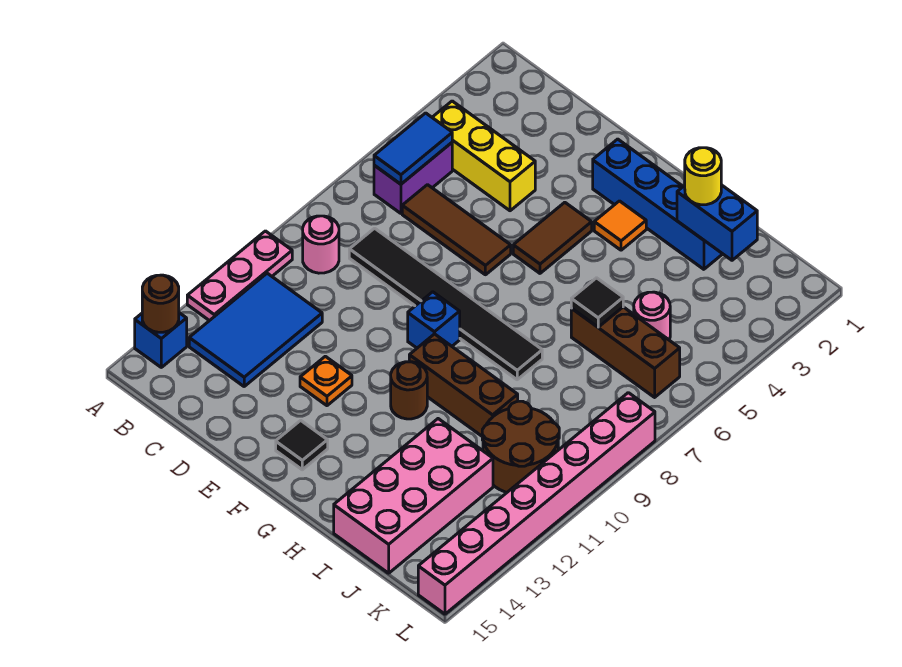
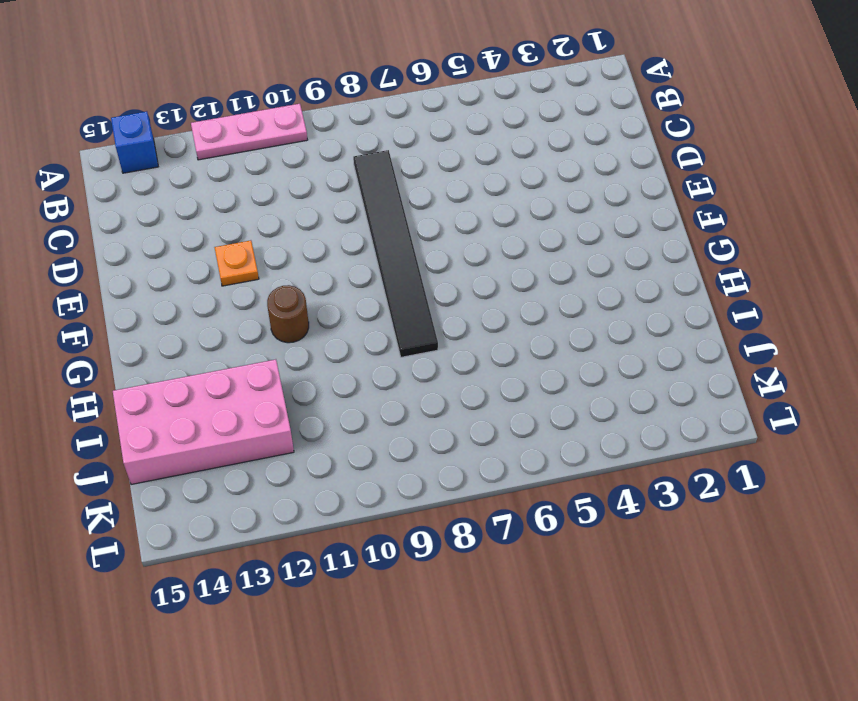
none -> yellow brick B4:D4 level 1
none -> purple brick B5:B6 level 1
none -> pink round brick B9 level 1

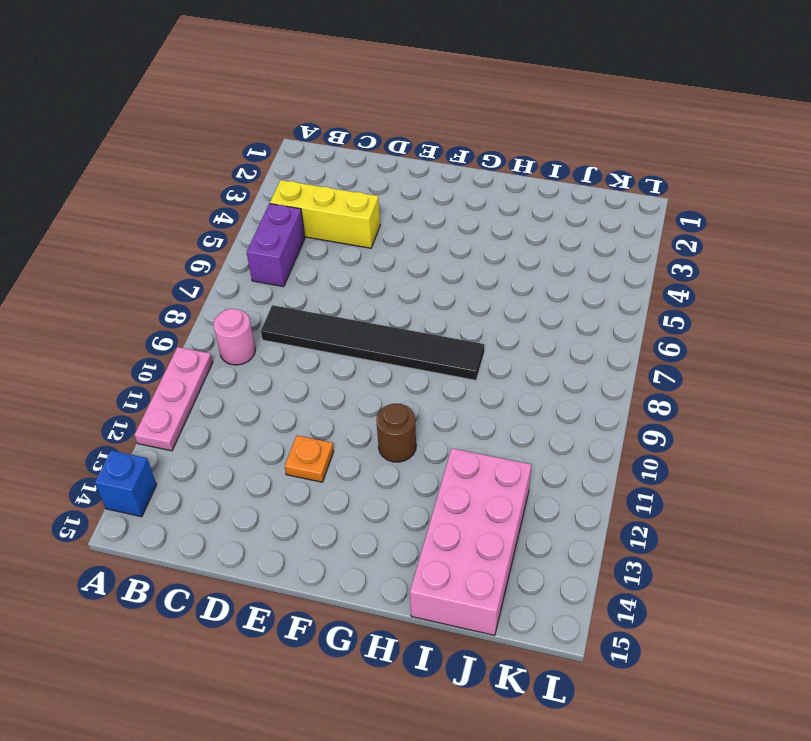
none -> blue tile B11:C13 level 1
none -> brown tile C6:E6 level 1
none -> blue brick F2:I2 level 1

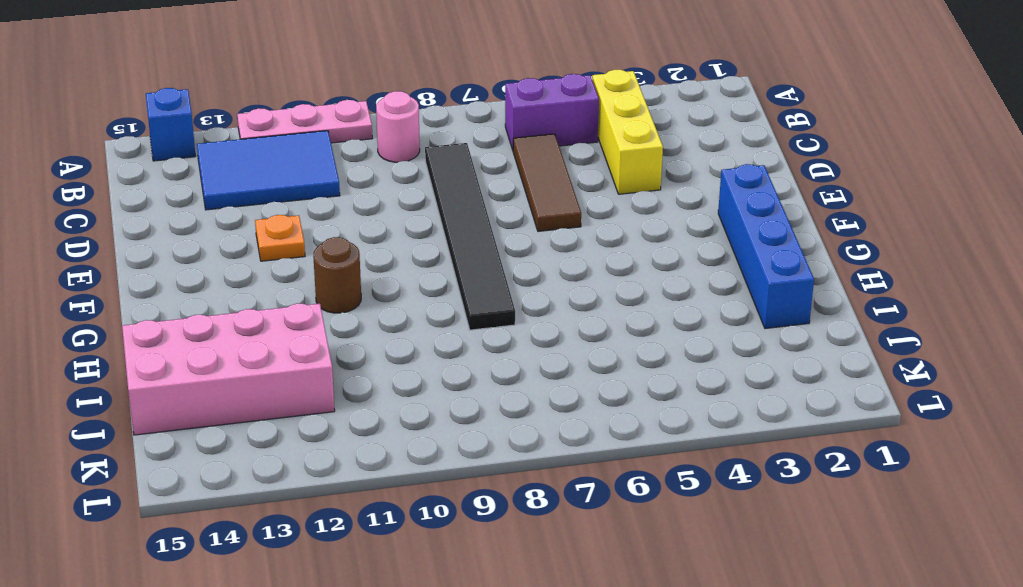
none -> brown tile F4:F5 level 1
none -> blue brick F9 level 1
none -> black tile F14 level 1

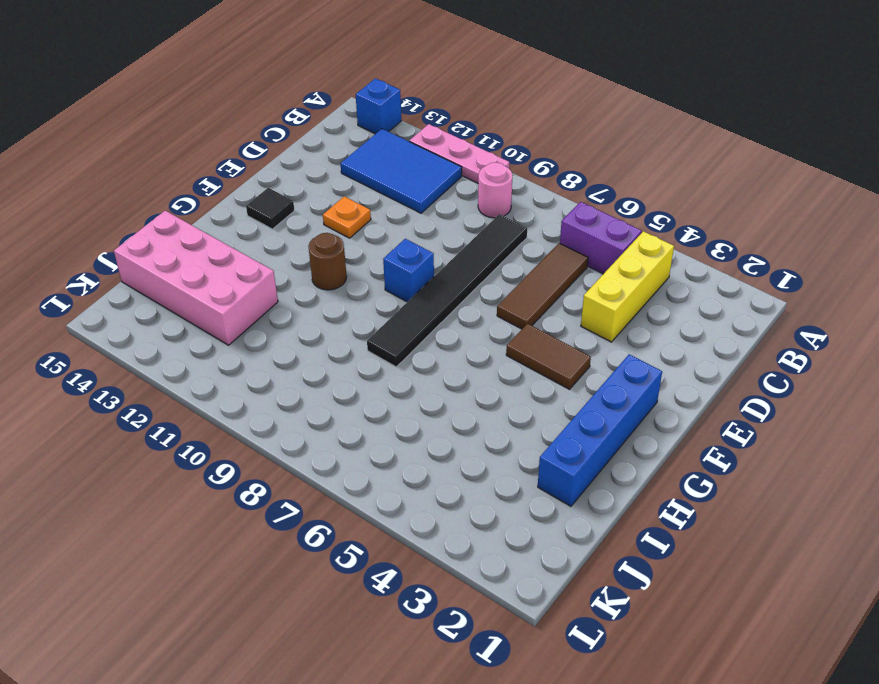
none -> orange tile G3 level 1
none -> brown brick G10:I10 level 1
none -> brown brick I6:K6 level 1

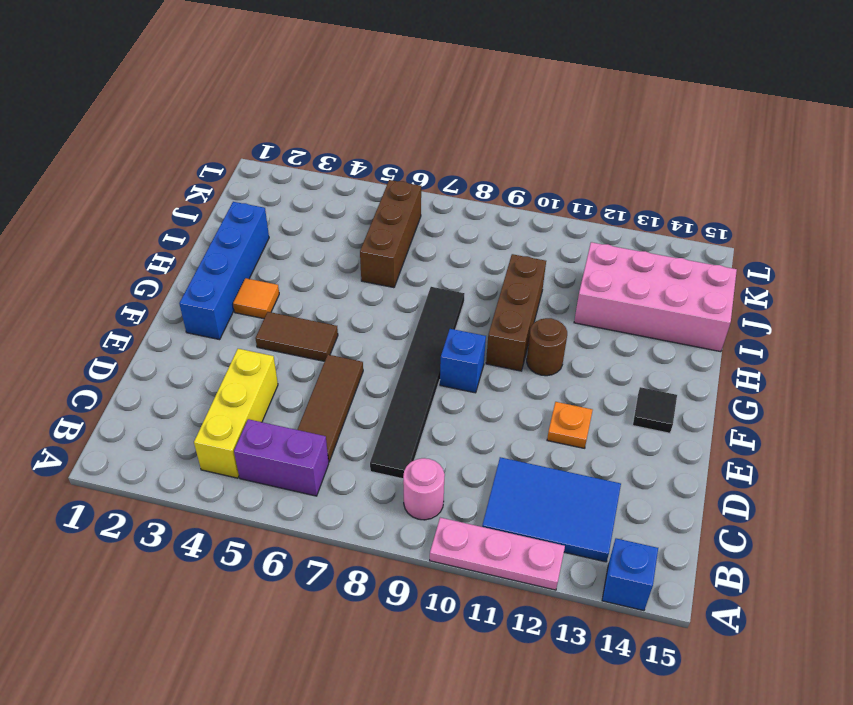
none -> pink round brick J5 level 1
none -> brown round brick J10:K11 level 1
none -> pink brick L8:L15 level 1

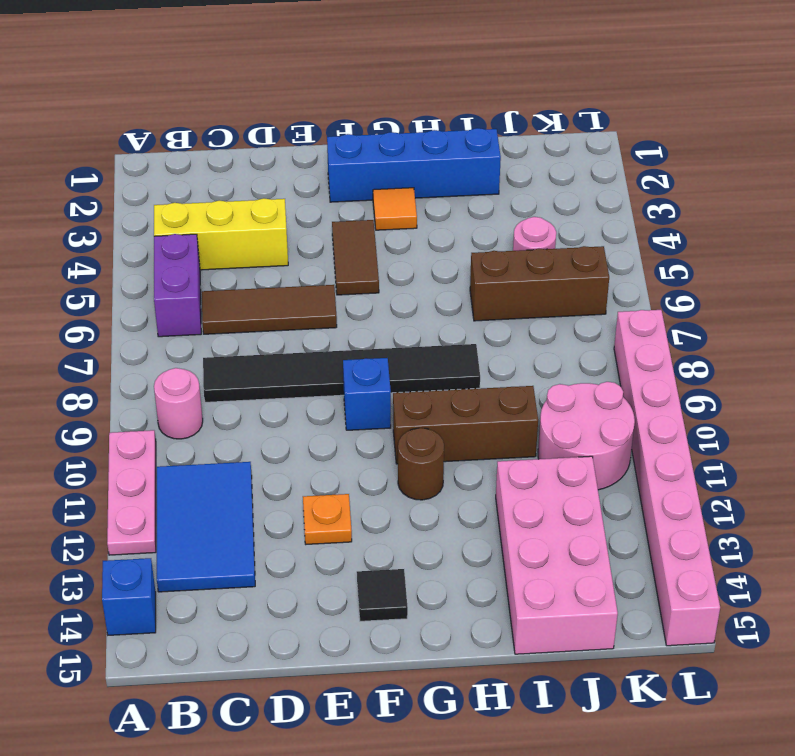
pink round brick J10:K11 level 1 -> brown round brick J10:K11 level 1
none -> brown round brick A14 level 2
none -> blue tile B5:B6 level 2
none -> blue brick I2:J2 level 2

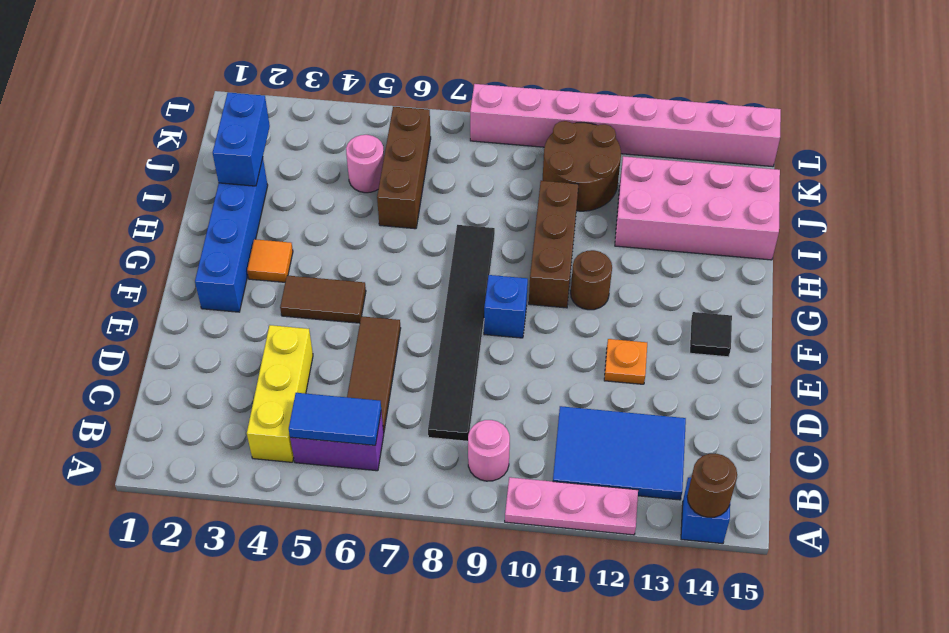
none -> black tile I6 level 2
none -> yellow round brick I2 level 3

